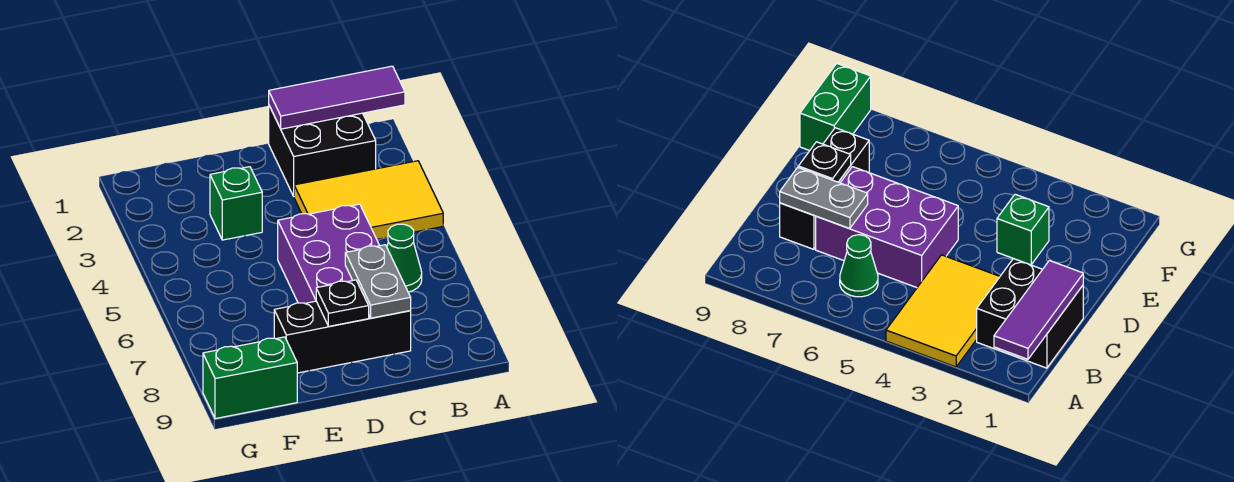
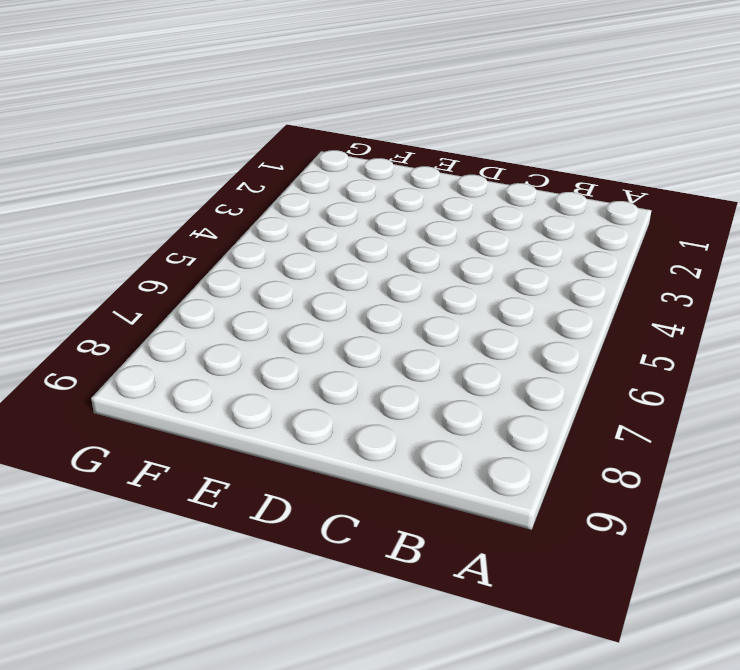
none -> yellow tile A3:C4 level 1
none -> black brick B1:C2 level 1

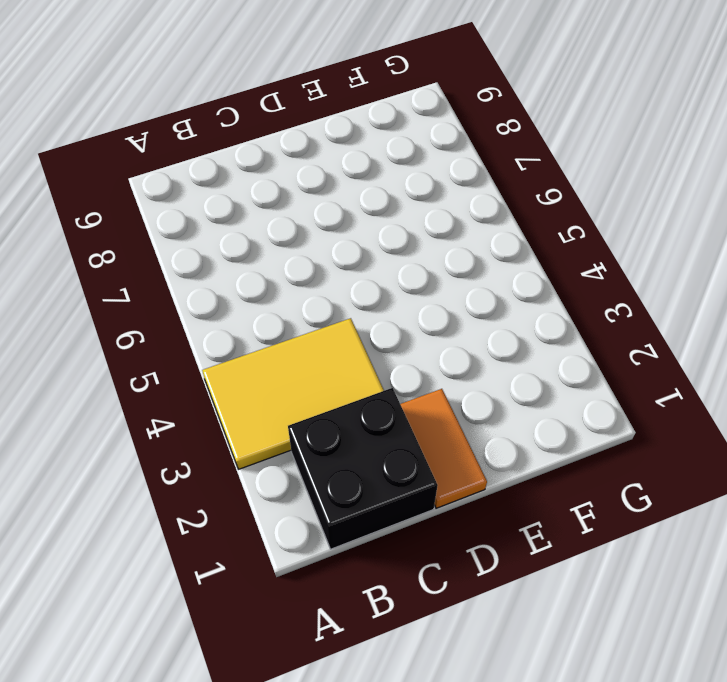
orange tile D1:D2 level 1 -> none
none -> green cone B6 level 1
none -> purple brick C5:D7 level 1

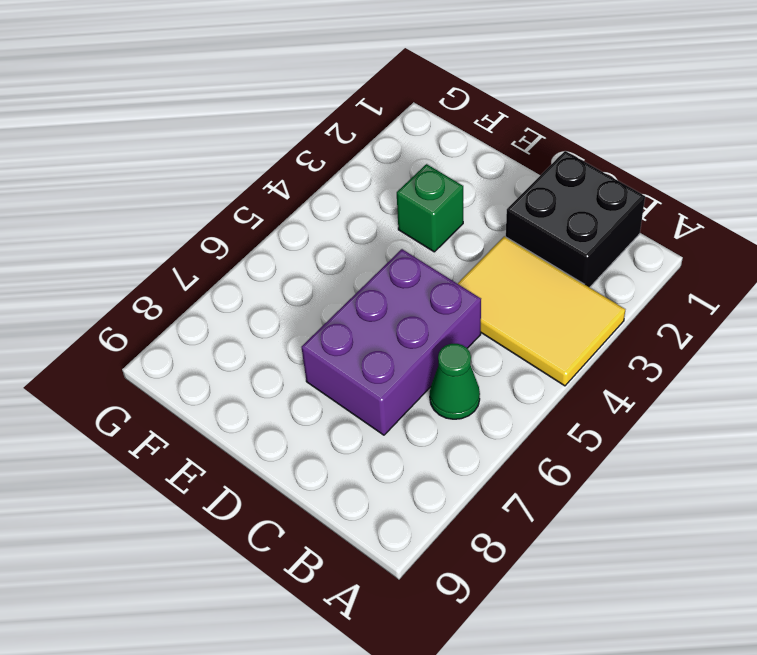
none -> black brick C8:E8 level 1
none -> green brick F9:G9 level 1

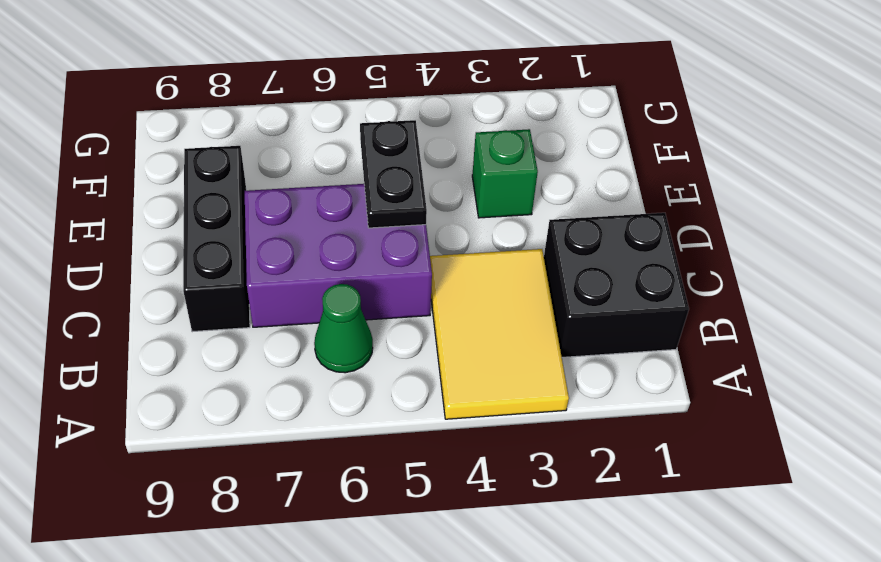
black plate D5:E5 level 2 -> none
none -> green brick F9:G9 level 1
none -> purple tile A1:C1 level 2

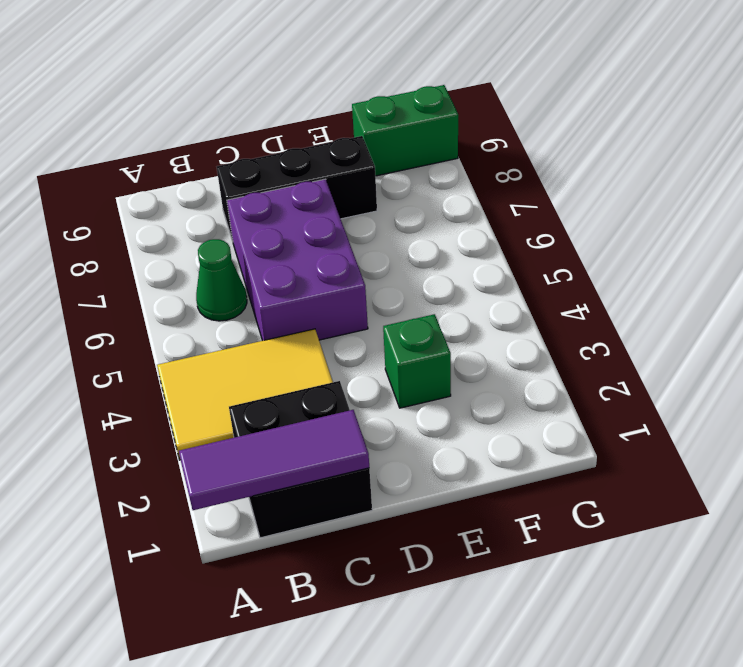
none -> grey plate C7:C8 level 2
none -> black plate D8 level 2

